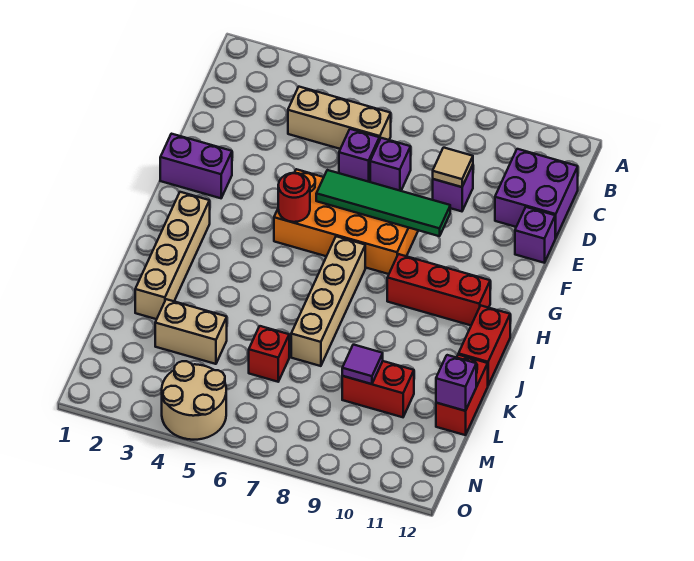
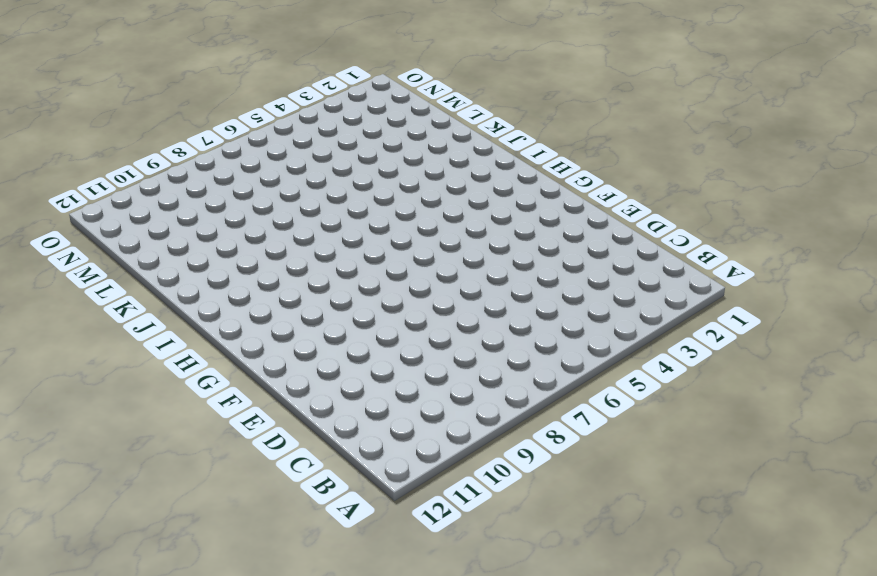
none -> tan brick C4:C6 level 1
none -> purple brick C11:D12 level 1
none -> purple brick D6 level 1

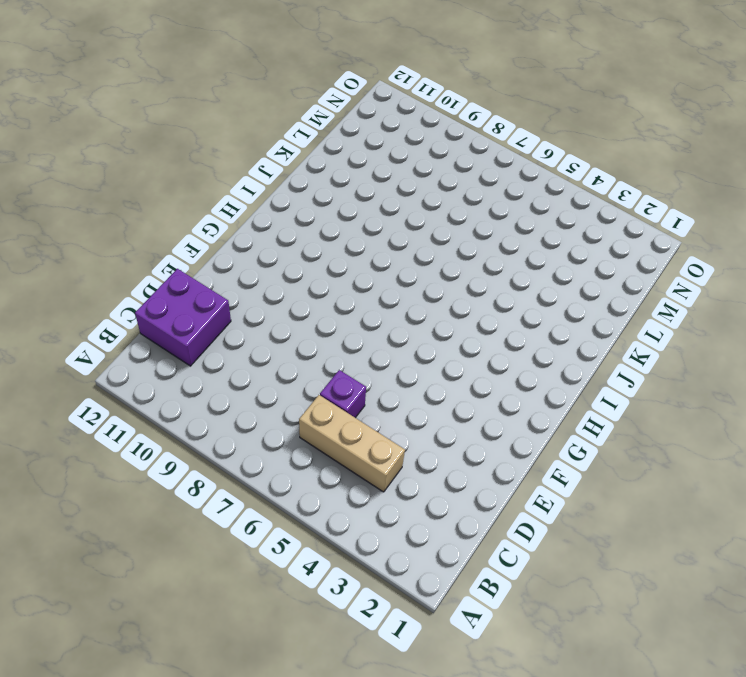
none -> purple brick D7 level 1
none -> purple brick D9 level 1
none -> purple brick E12 level 1

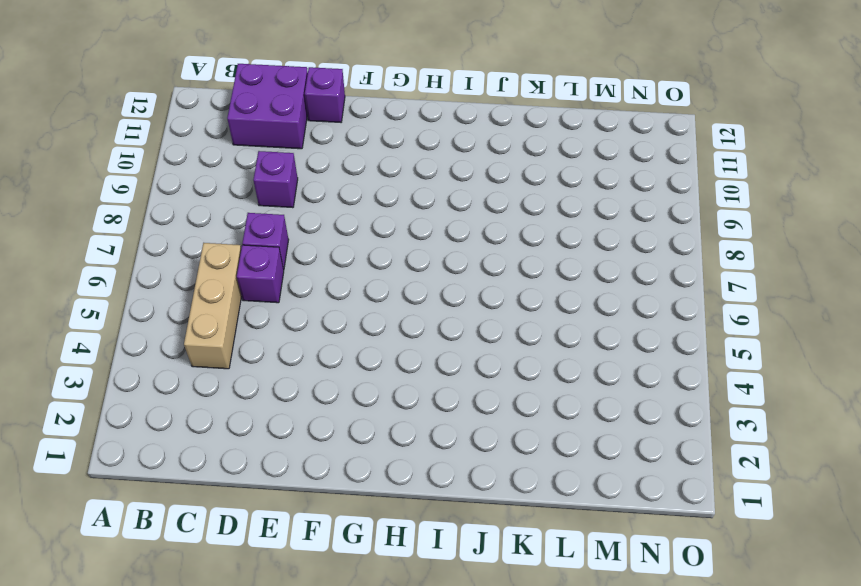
none -> purple brick F1:F2 level 1
none -> orange brick F5:G8 level 1
none -> tan brick H2:K2 level 1

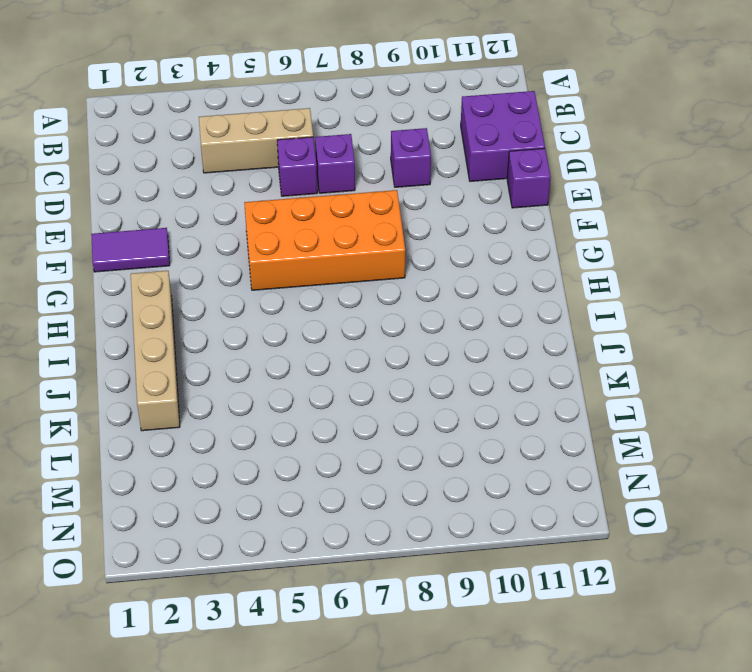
purple tile F1:F2 level 1 -> purple brick F1:F2 level 1
none -> tan brick H7:K7 level 1
none -> red brick H9:H11 level 1
none -> red brick I12:J12 level 1

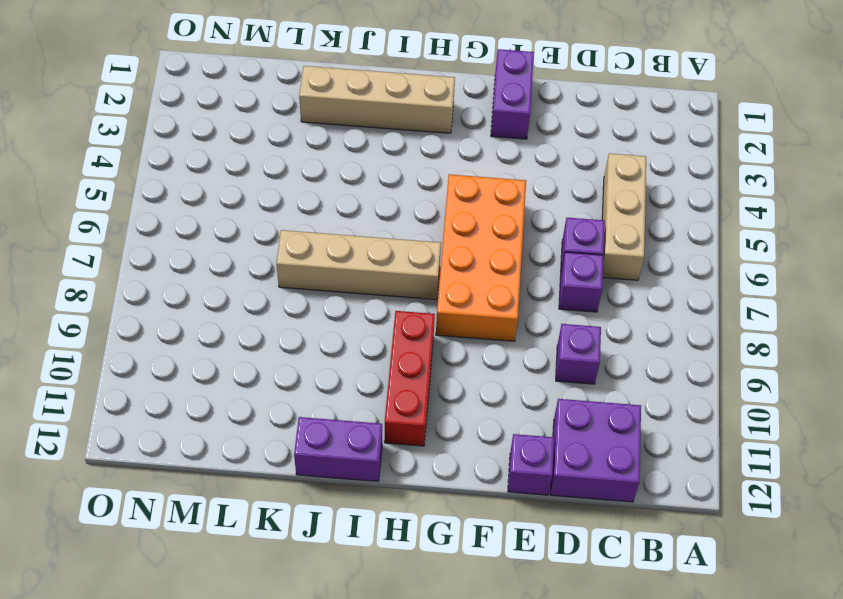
purple brick I12:J12 level 1 -> red brick I12:J12 level 1
none -> red brick K12:L12 level 1
none -> tan brick L3:L4 level 1
none -> red brick L6 level 1

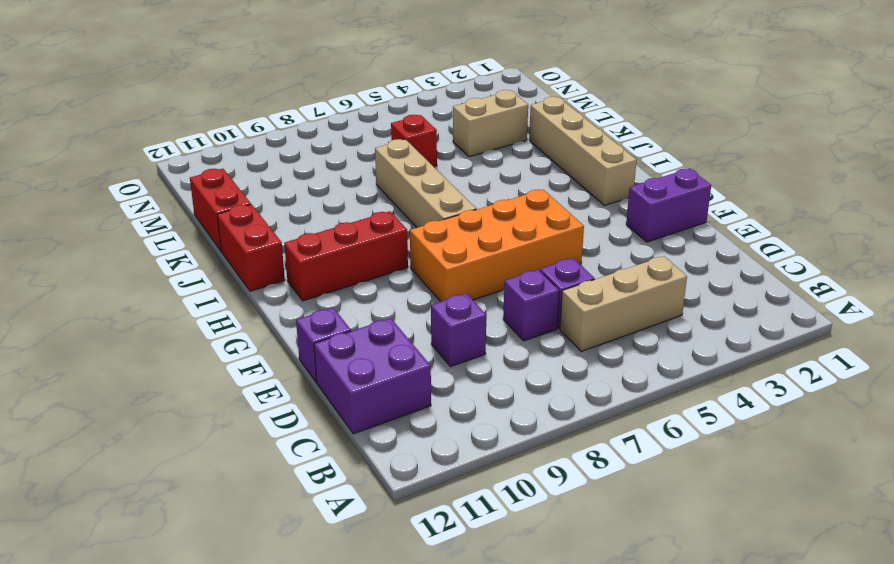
none -> red brick L9:L10 level 1
none -> tan round brick N4:O5 level 1
none -> tan tile D9 level 2

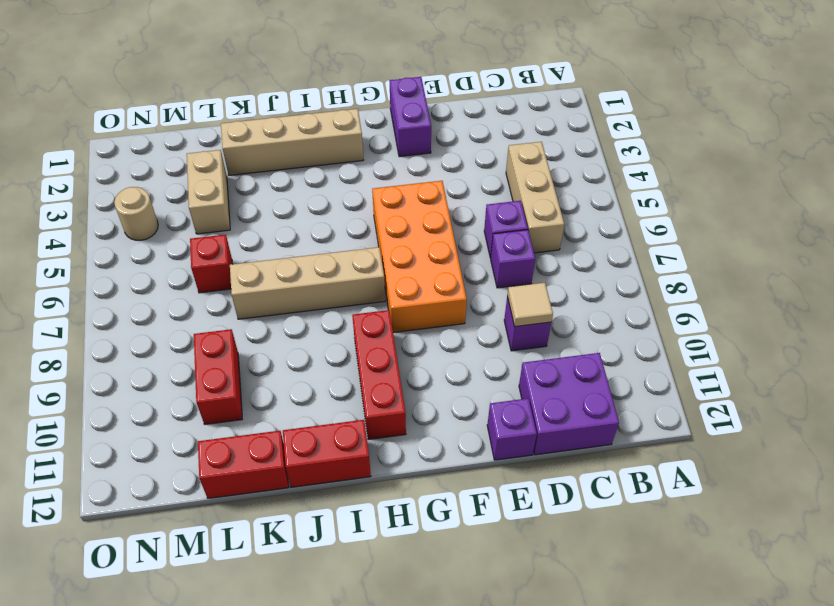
tan round brick N4 level 1 -> tan round brick N4:O5 level 1
none -> green tile F6:F9 level 2
none -> red round brick G5 level 2
none -> purple tile L9 level 2

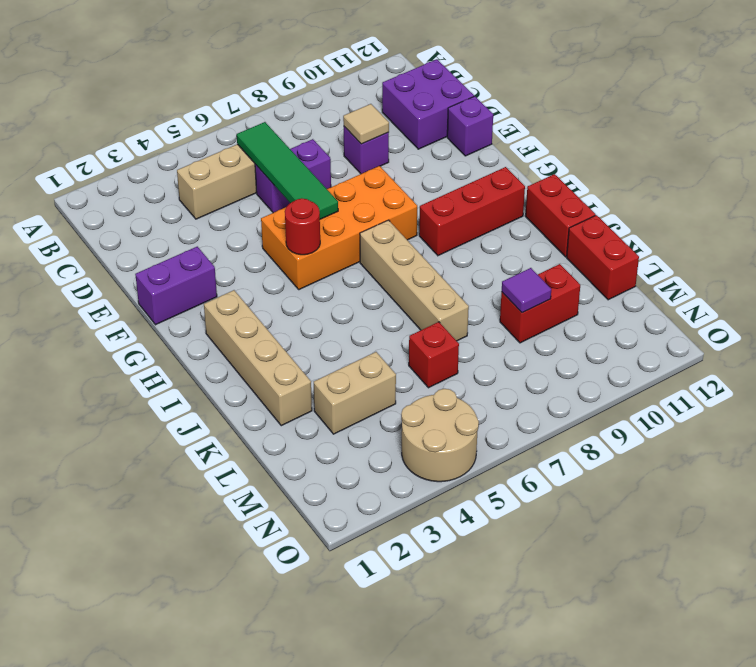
green tile C6:F6 level 2 -> green tile F6:F9 level 2
none -> purple brick L12 level 2

